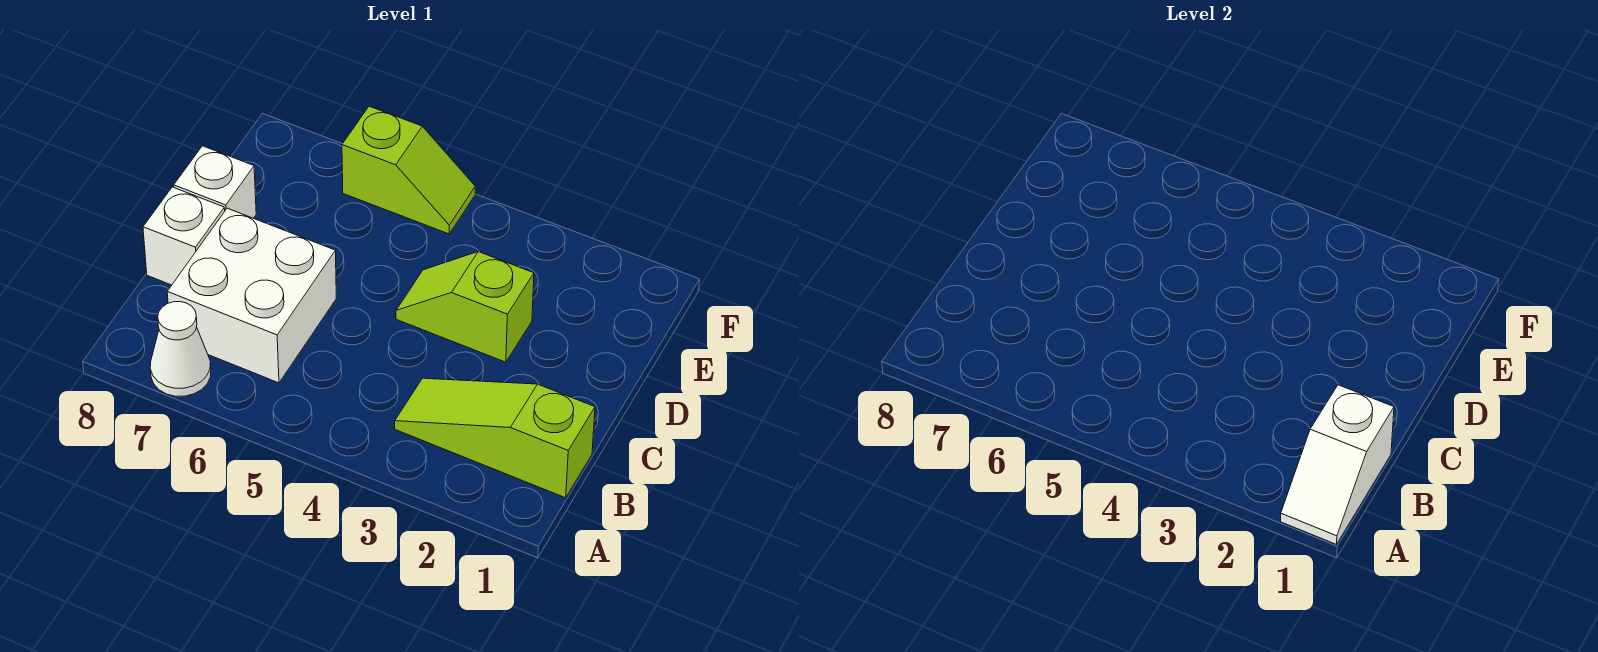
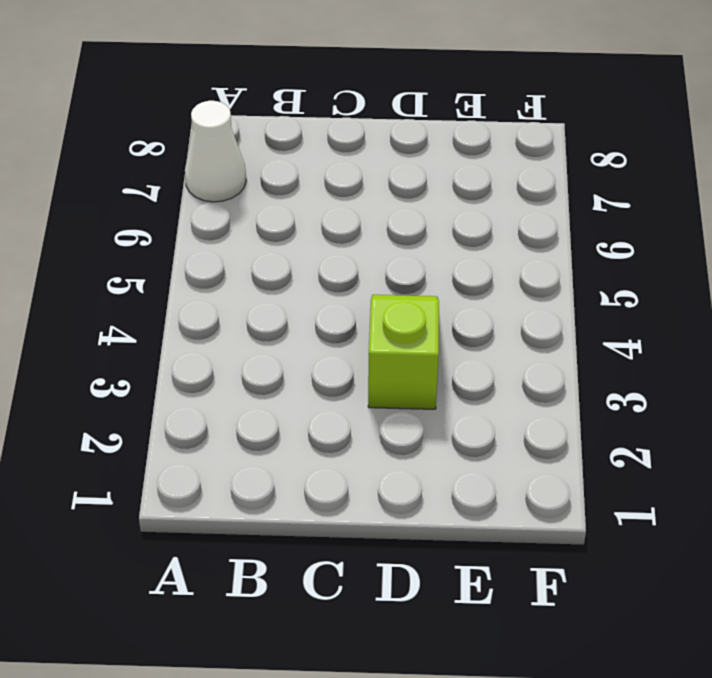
none -> lime slope B1:B3 level 1 top 1
none -> white brick B6:C7 level 1

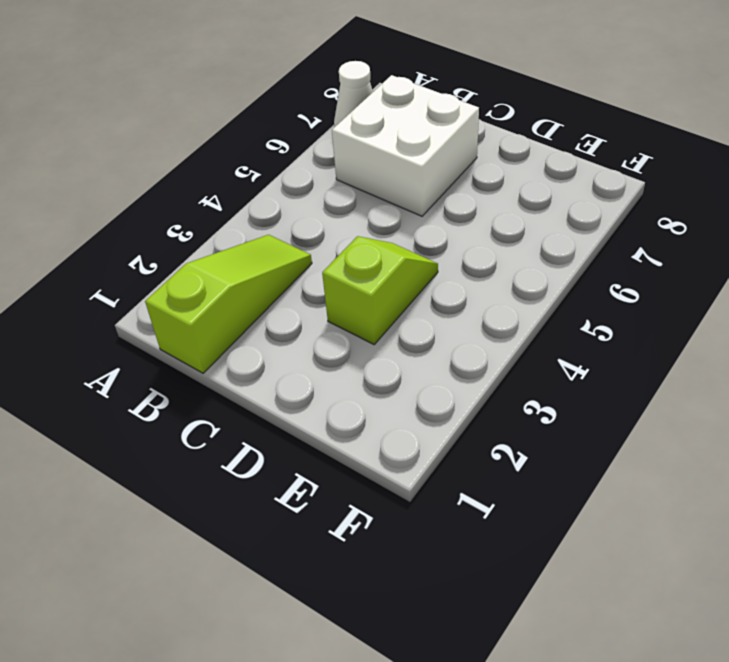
none -> white brick C8 level 1
none -> white brick D8 level 1

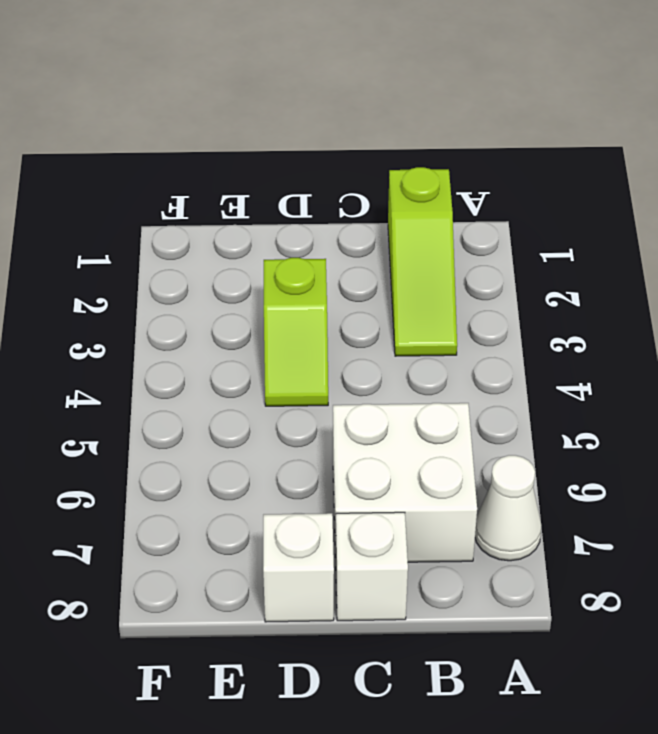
none -> lime slope F5:F6 level 1 top 6
none -> white slope A1:B1 level 2 top B

